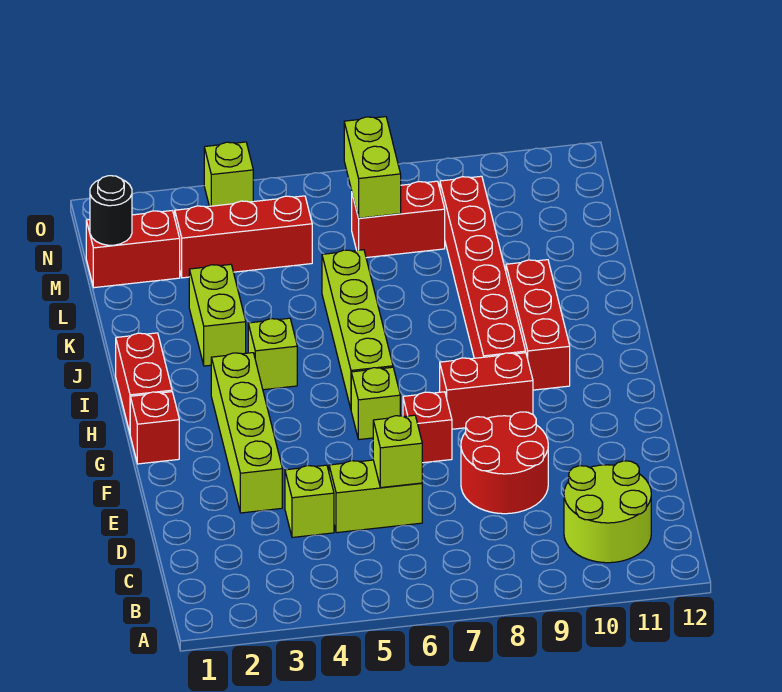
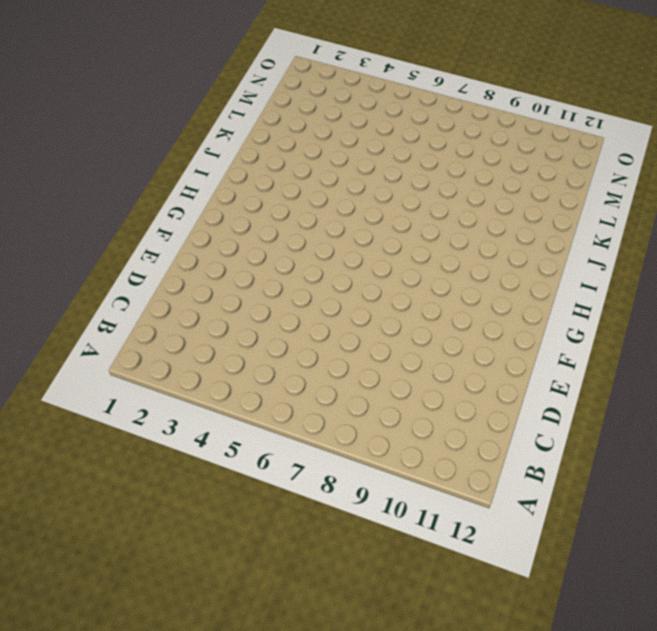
none -> lime round brick B10:C11 level 1
none -> lime brick D4 level 1
none -> lime brick D5:D6 level 1

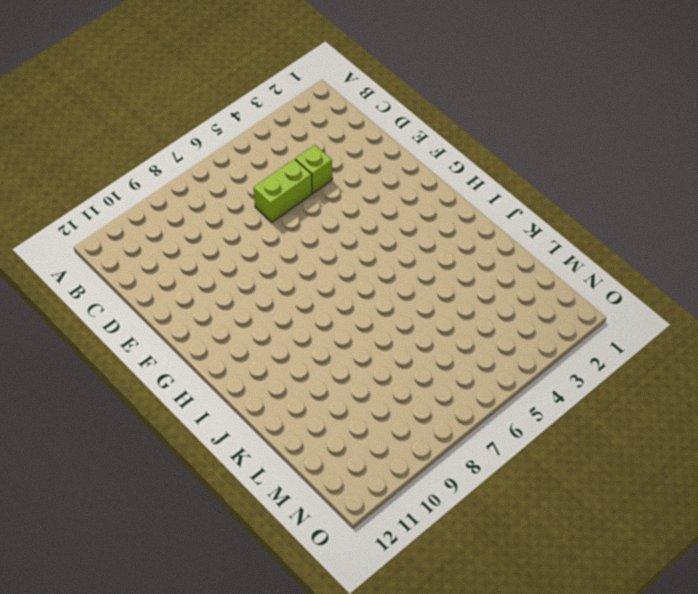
none -> lime round brick B10:C11 level 1
none -> red round brick D8:E9 level 1
none -> lime brick E3:H3 level 1

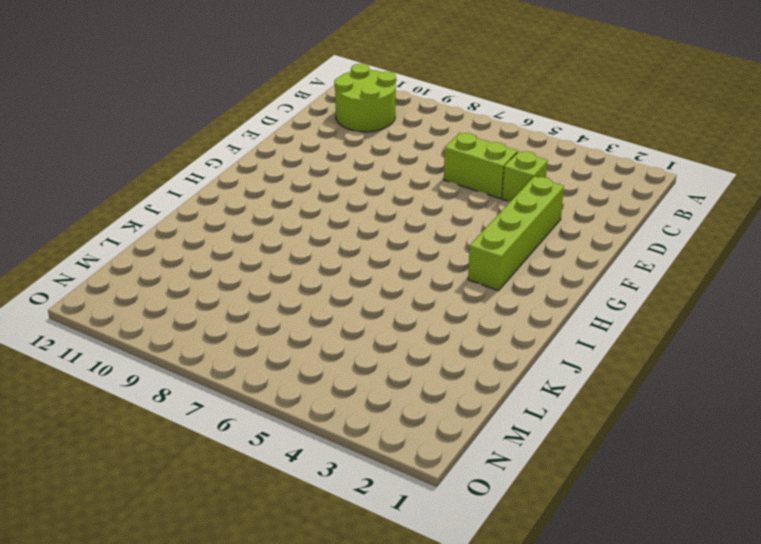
none -> red round brick D8:E9 level 1
none -> red brick F7 level 1
none -> red brick G1 level 1

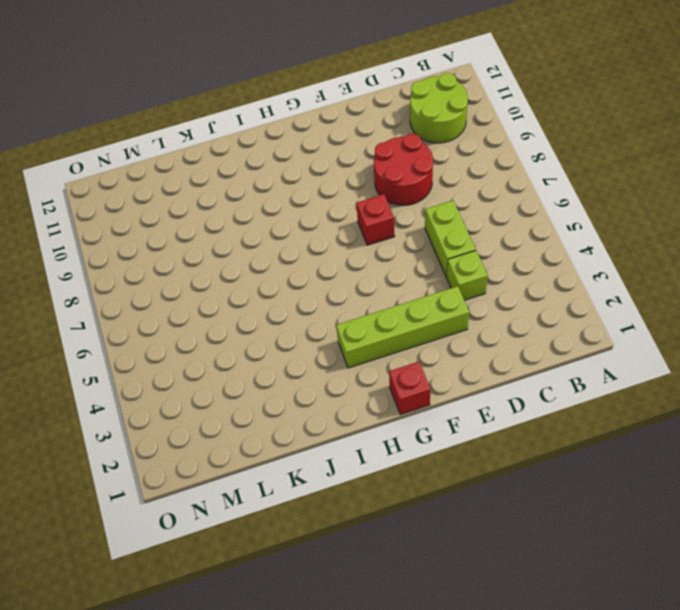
none -> lime brick G6 level 1
none -> red brick G8:G9 level 1
none -> red brick H1:I1 level 1

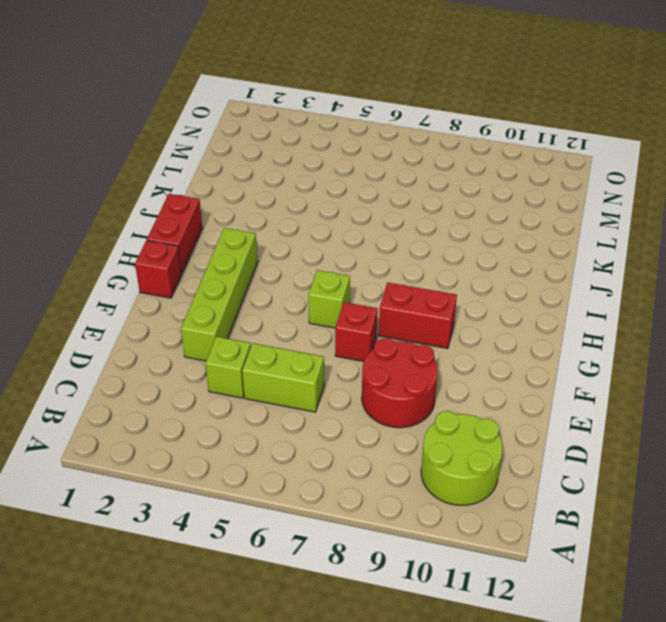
none -> lime brick H6:K6 level 1
none -> red brick H9:M9 level 1
none -> red brick H10:J10 level 1

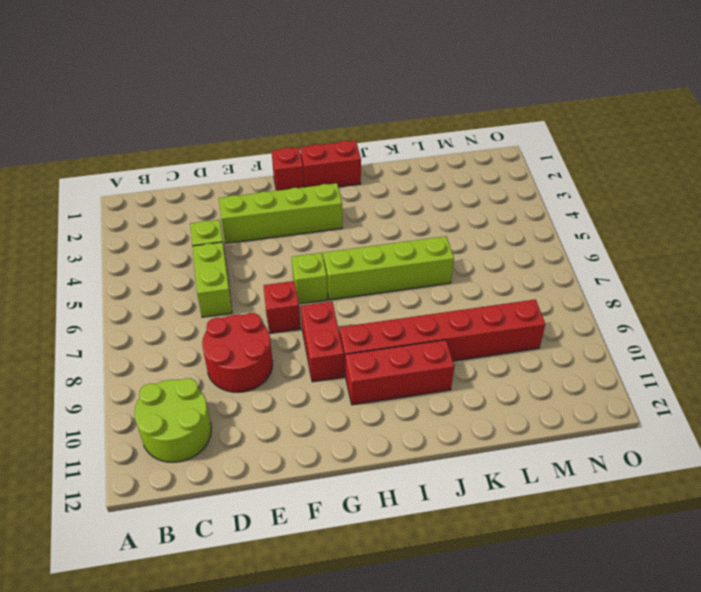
none -> lime brick I4 level 1
none -> lime brick J3:K3 level 1
none -> red brick M1:M2 level 1

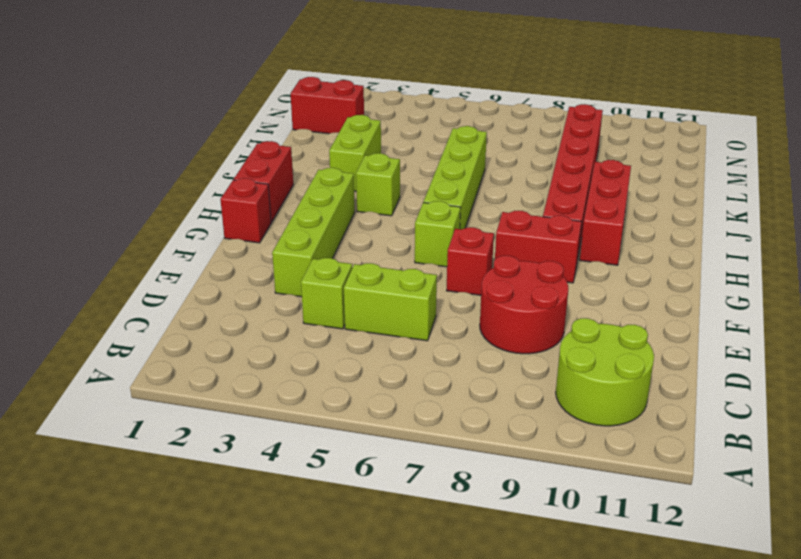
none -> red brick M3:M5 level 1
none -> red brick M7:M8 level 1
none -> lime brick O4 level 1

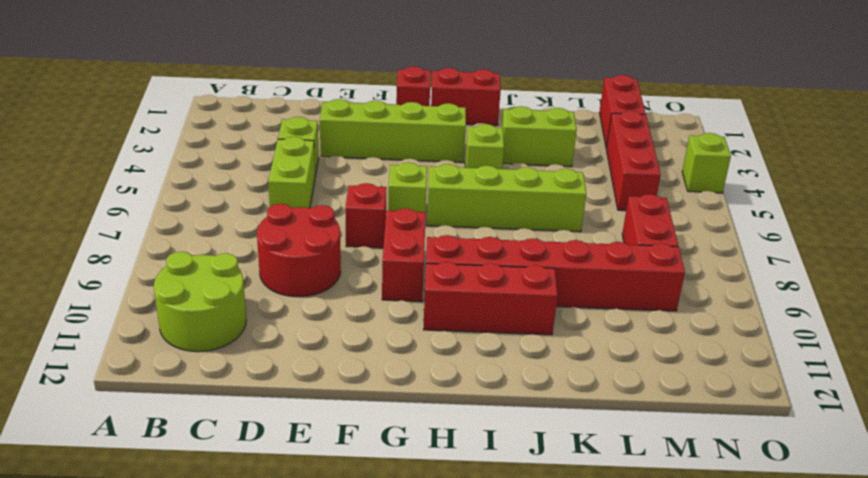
none -> lime brick D6 level 2
none -> black round brick M1 level 2
none -> lime brick M7:N7 level 2

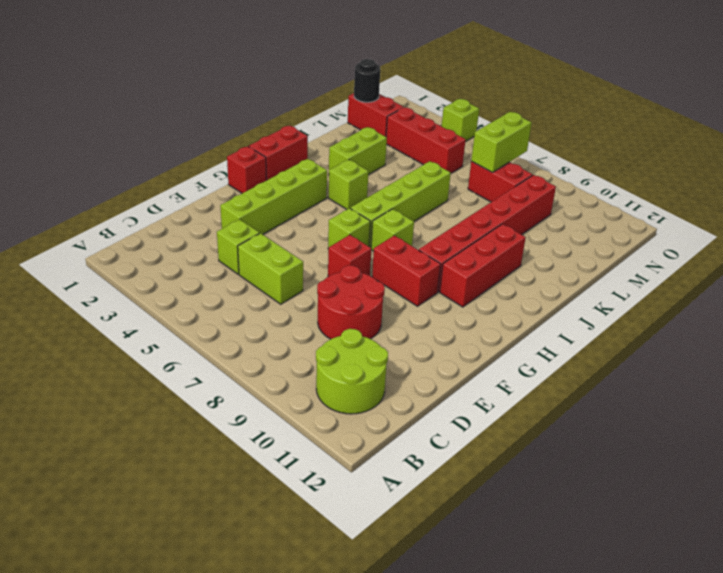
lime brick H7 level 1 -> lime brick D6 level 2

